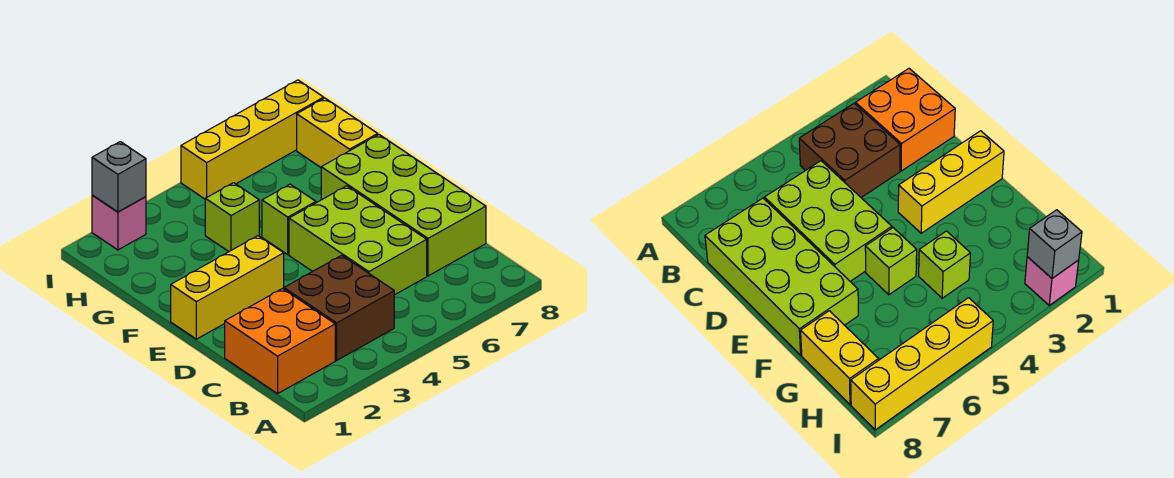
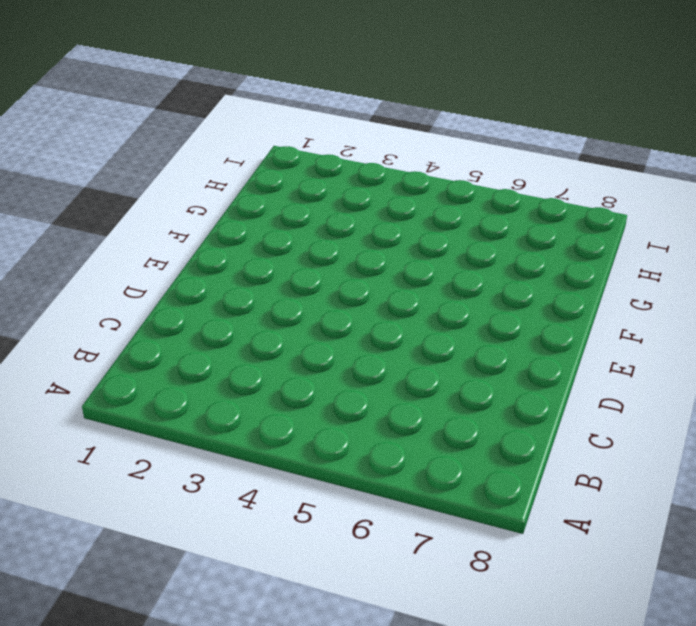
none -> orange brick B1:C2 level 1
none -> brown brick B3:C4 level 1

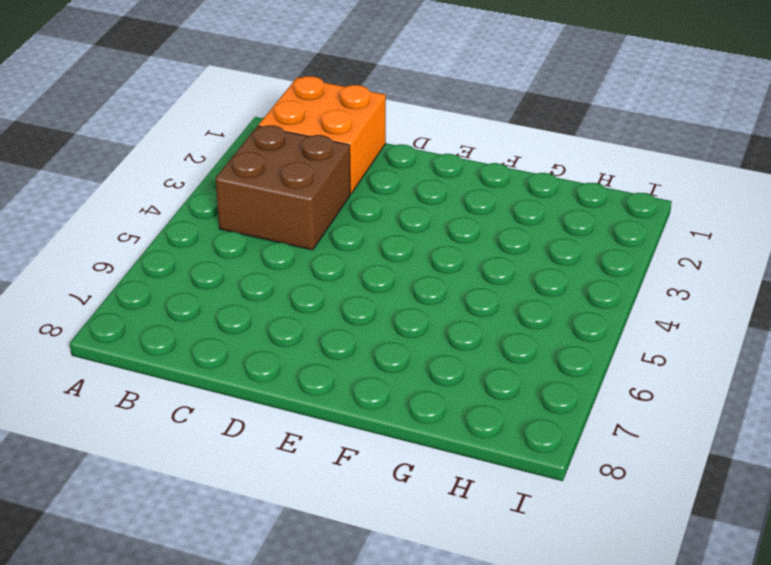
none -> lime brick C5:E6 level 1
none -> lime brick C7:F8 level 1

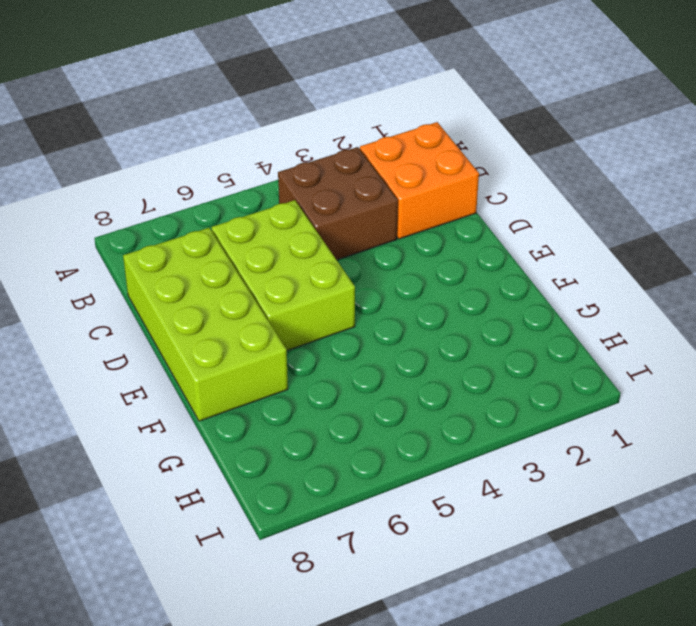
none -> yellow brick E1:E3 level 1
none -> lime brick F5 level 1

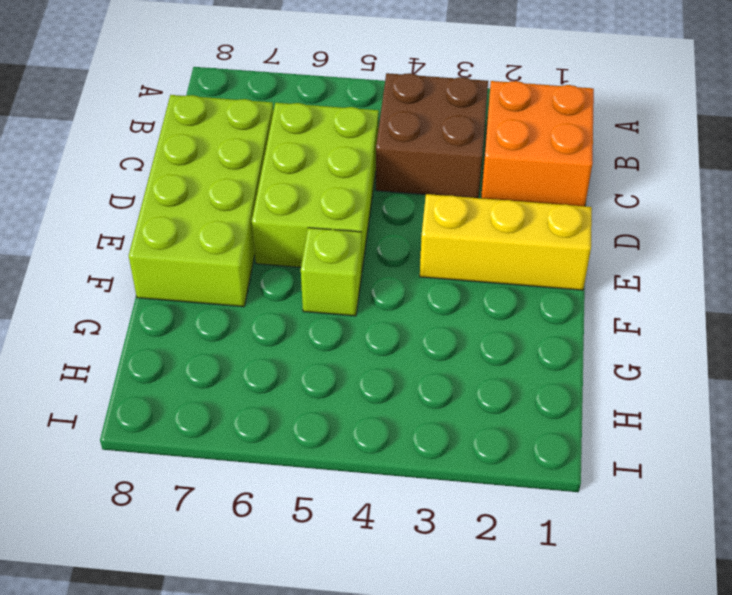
none -> lime brick G4 level 1
none -> yellow brick G8:H8 level 1

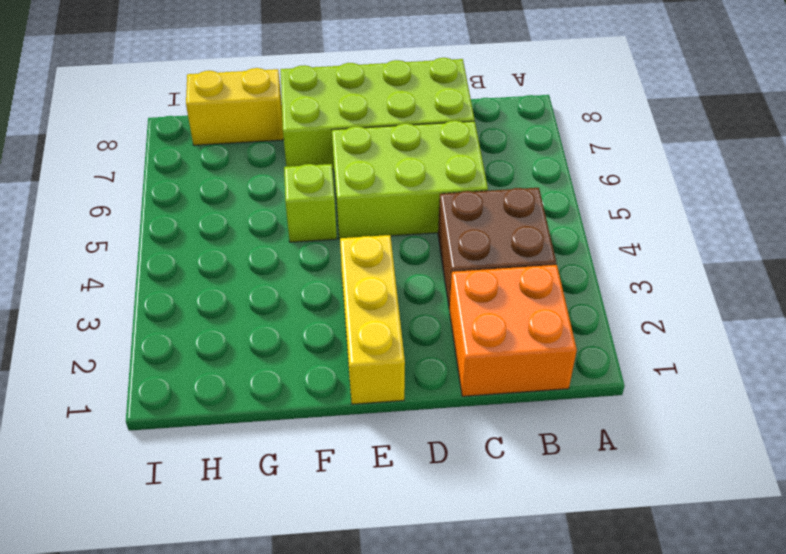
none -> lime brick G4 level 1
none -> pink brick I2 level 1

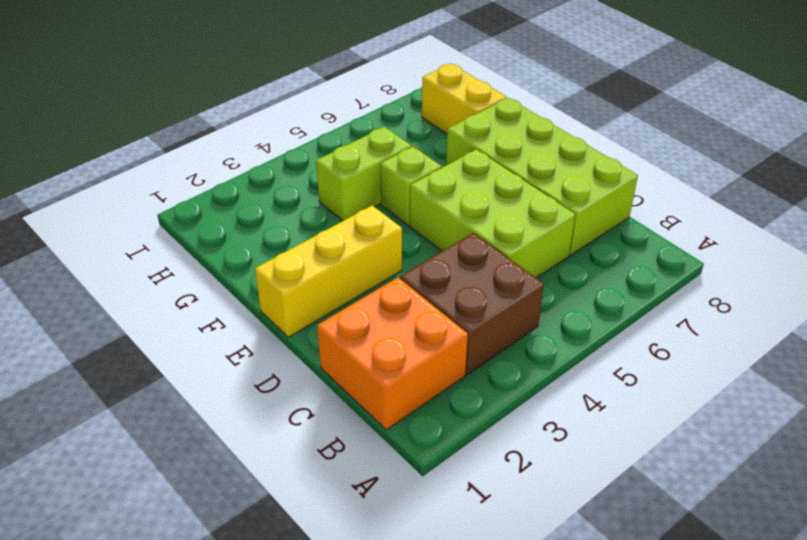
lime brick G4:G5 level 1 -> lime brick G4 level 1
none -> pink brick I2 level 1
none -> yellow brick I5:I8 level 1

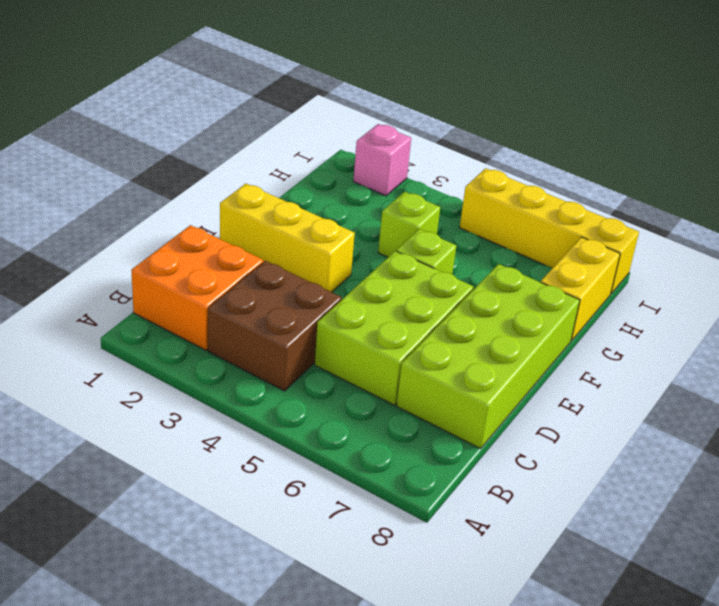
none -> grey brick I2 level 2

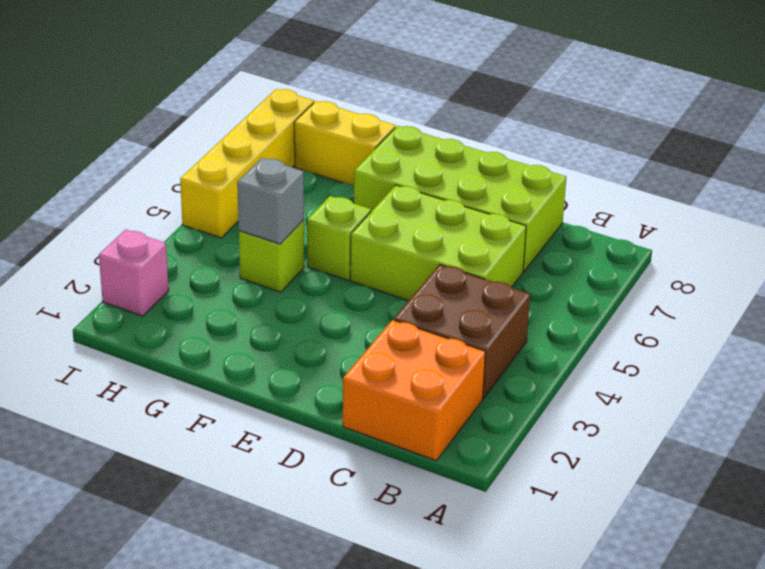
grey brick G4 level 2 -> grey brick I2 level 2
none -> yellow brick E1:E3 level 1

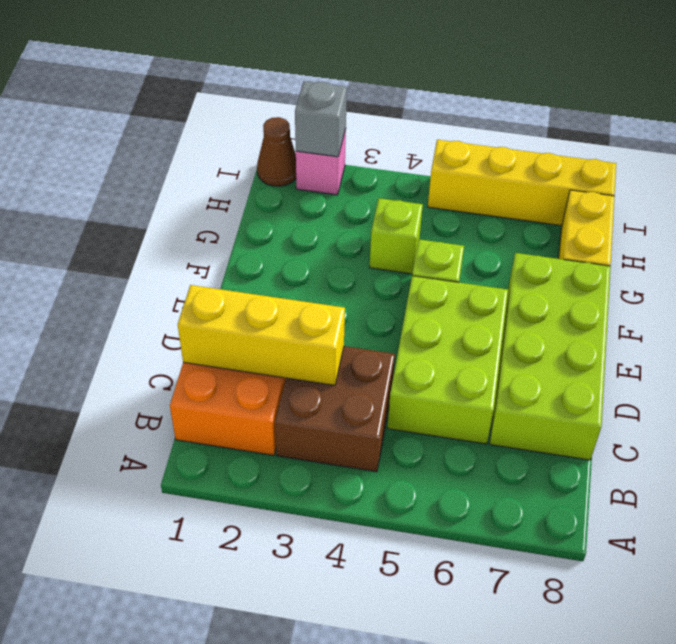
yellow brick C1:C3 level 2 -> yellow brick E1:E3 level 1
brown cone I1 level 1 -> none

